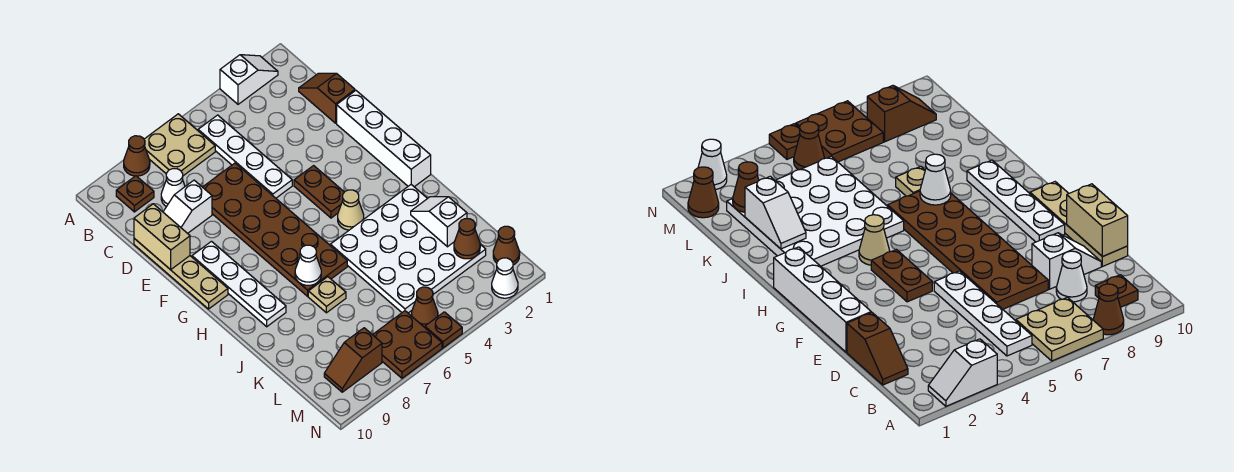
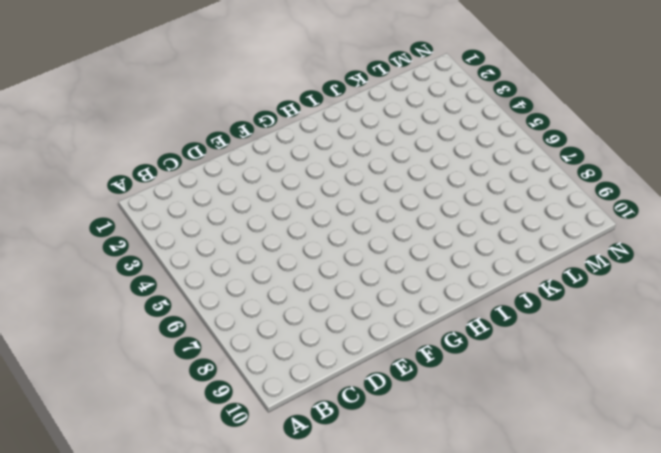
none -> white slope A2:A3 level 1 top 3
none -> tan plate A6:B7 level 1
none -> brown cone A8 level 1

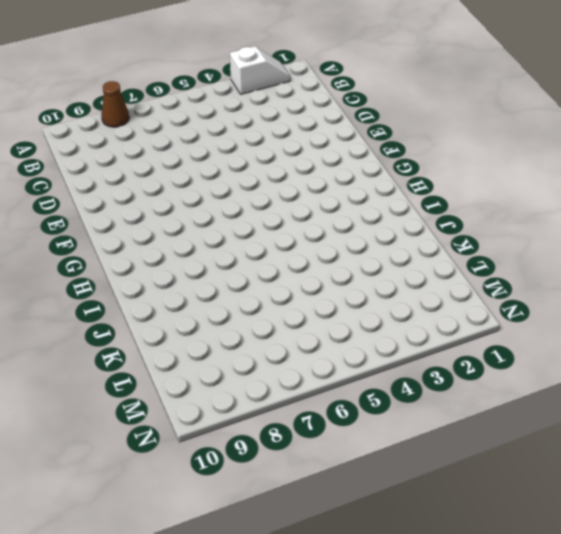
none -> tan plate A6:B7 level 1
none -> white plate B5:E5 level 1
none -> brown plate B9 level 1

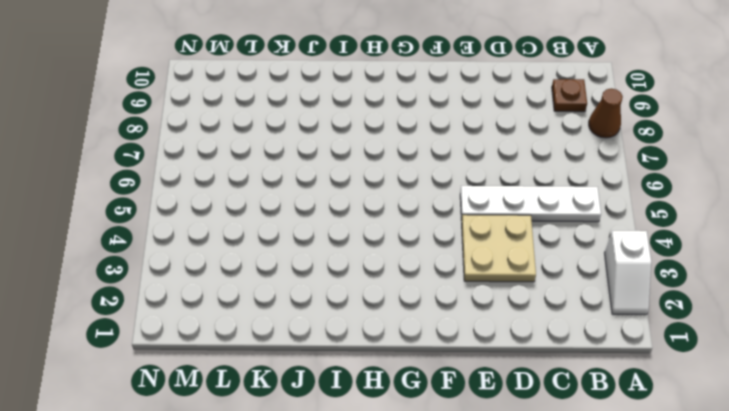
tan plate D3:E4 level 1 -> tan plate A6:B7 level 1
none -> brown slope C1:D1 level 1 top D
none -> white cone C8 level 1
none -> brown plate D6:I7 level 1

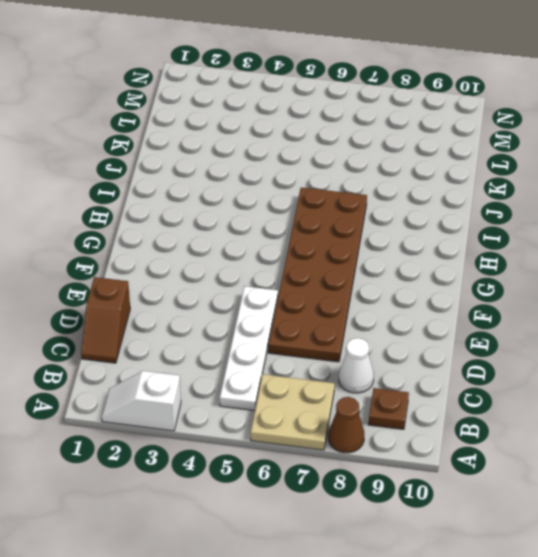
none -> white slope D8:D9 level 1 top 8
none -> tan plate D10:G10 level 1
none -> white brick E1:H1 level 1

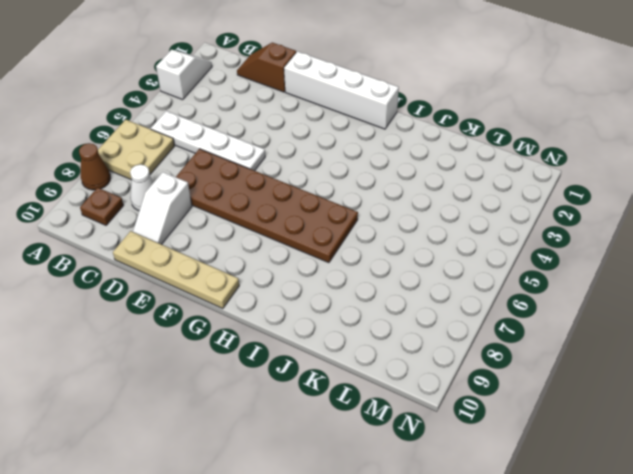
none -> brown plate F4:G4 level 1
none -> white plate F9:I9 level 1
none -> tan cone H4 level 1

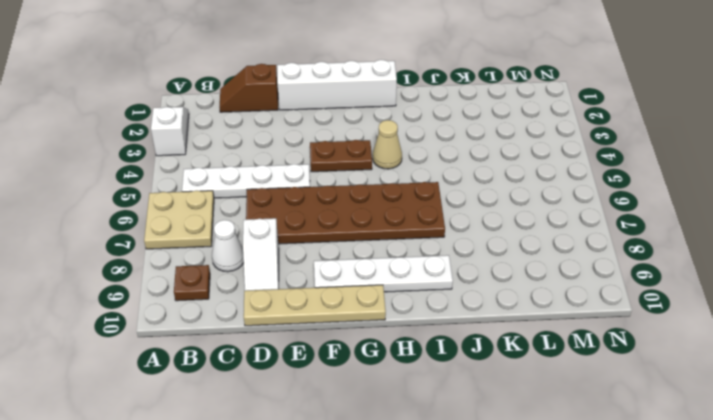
none -> brown cone A8 level 1
none -> white plate I2:L5 level 1
none -> tan plate J7 level 1

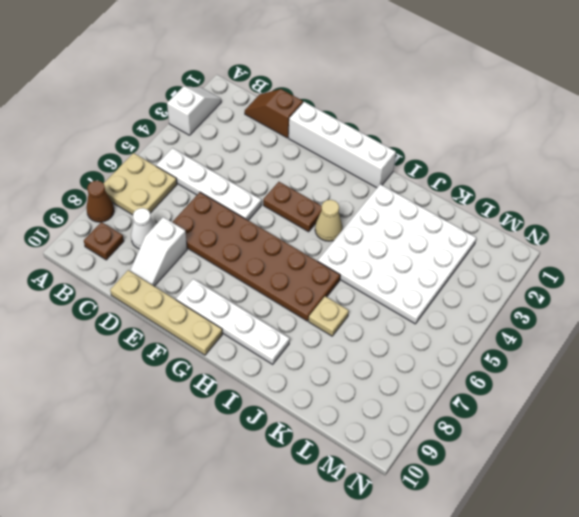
none -> brown cone M1 level 1
none -> brown cone M5 level 1
none -> brown plate M6:N7 level 1

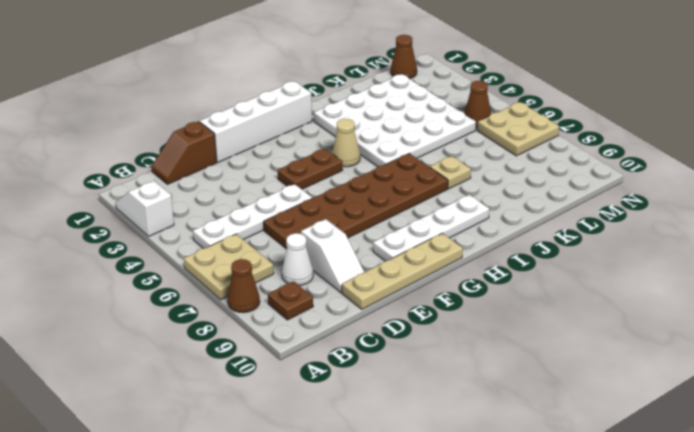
tan plate M6:N7 level 1 -> brown plate M6:N7 level 1
none -> brown slope M8:M9 level 1 top 8
none -> white cone N2 level 1
none -> brown plate N5 level 1

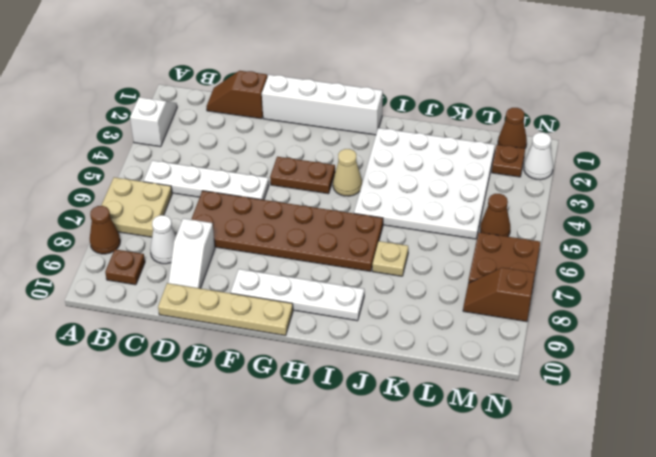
brown plate M2 level 1 -> brown plate N5 level 1
brown slope M8:N8 level 1 top N -> brown slope M8:M9 level 1 top 8
none -> tan brick D10:E10 level 2
none -> white cone I7 level 2
none -> white slope J2:K2 level 2 top K

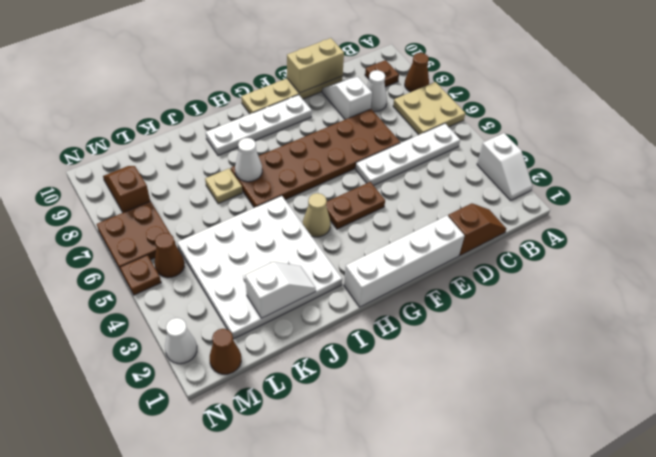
none -> brown cone L2 level 2

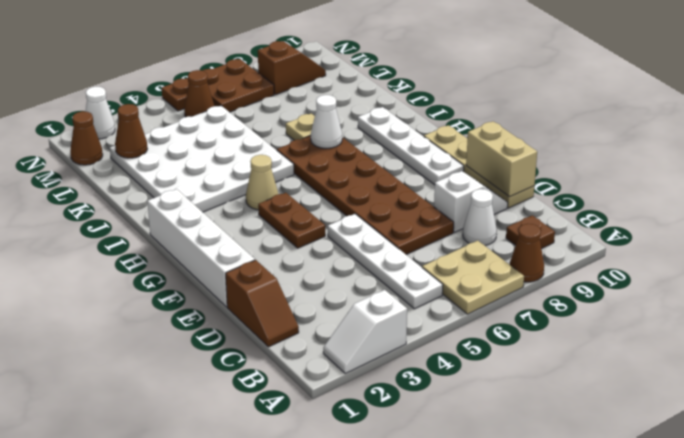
none -> white slope J2:K2 level 2 top K

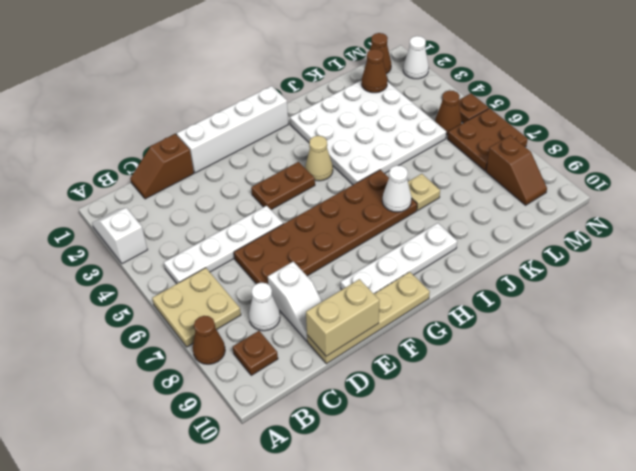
none -> white slope J2:K2 level 2 top K

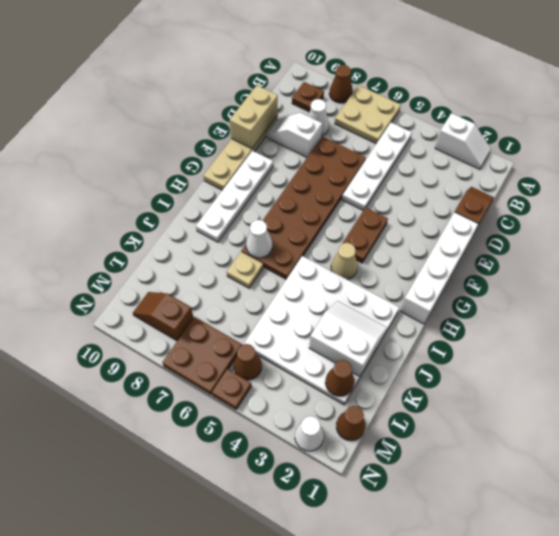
white slope J2:K3 level 2 top K -> white slope J2:K2 level 2 top K

